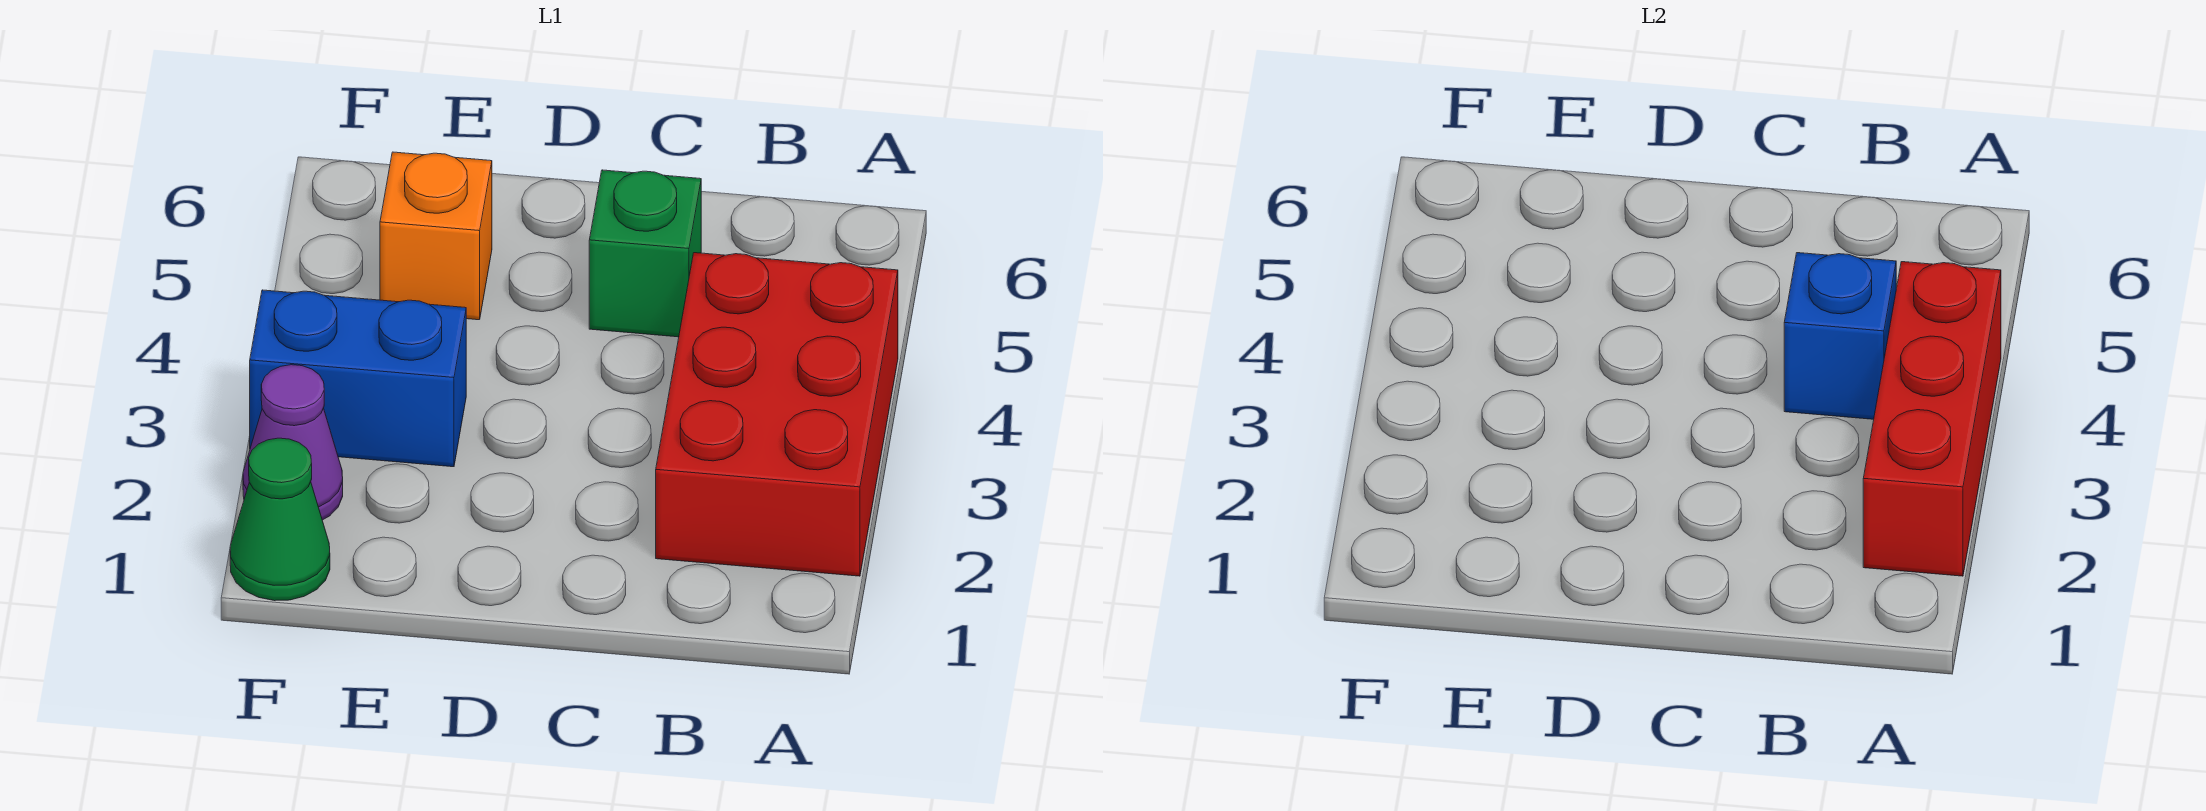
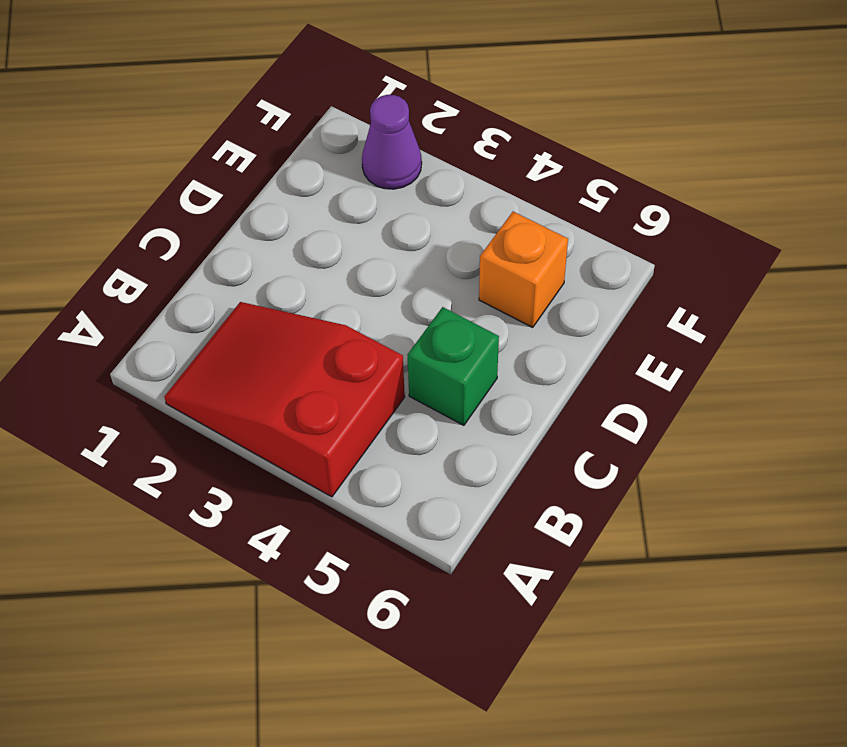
red slope A2:B4 level 1 top 4 -> red brick A2:B4 level 1
none -> blue brick E3:F3 level 1
none -> green cone F1 level 1

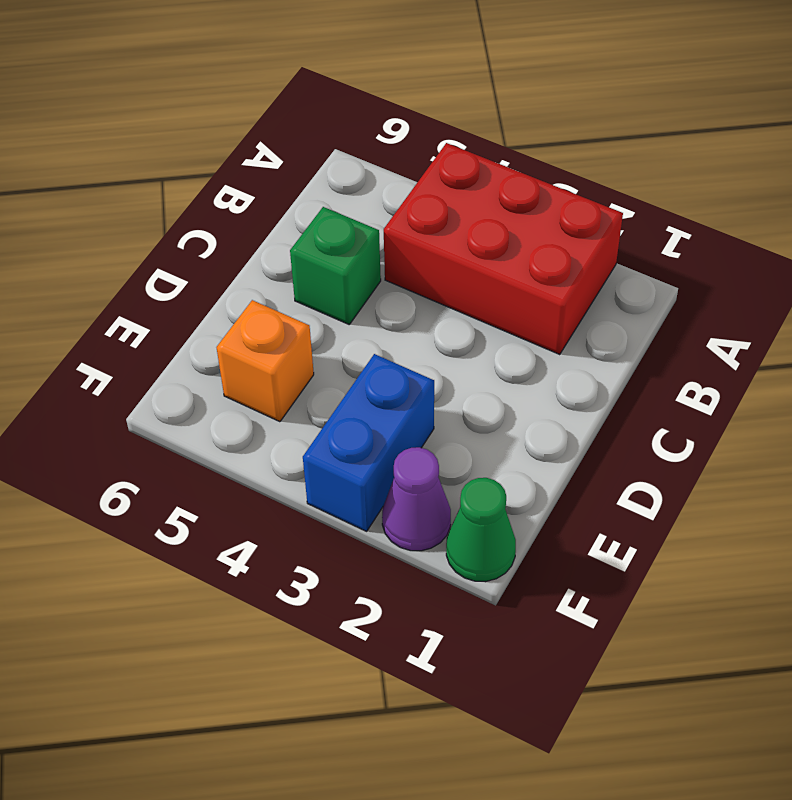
none -> red brick A2:A4 level 2
none -> blue brick B4 level 2

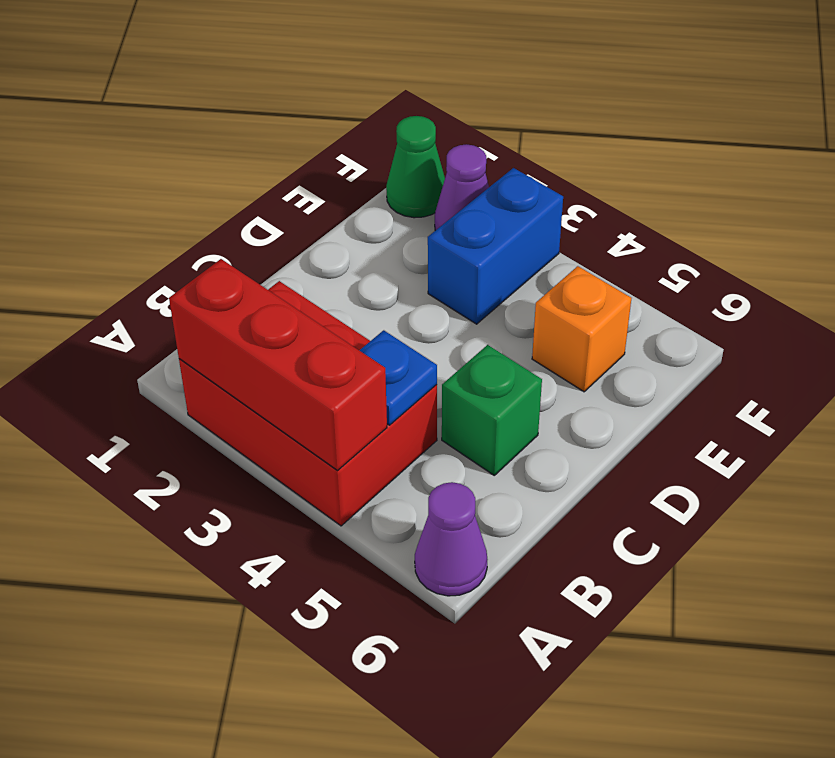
purple cone A6 level 1 -> none
blue plate B4 level 2 -> blue brick B4 level 2

